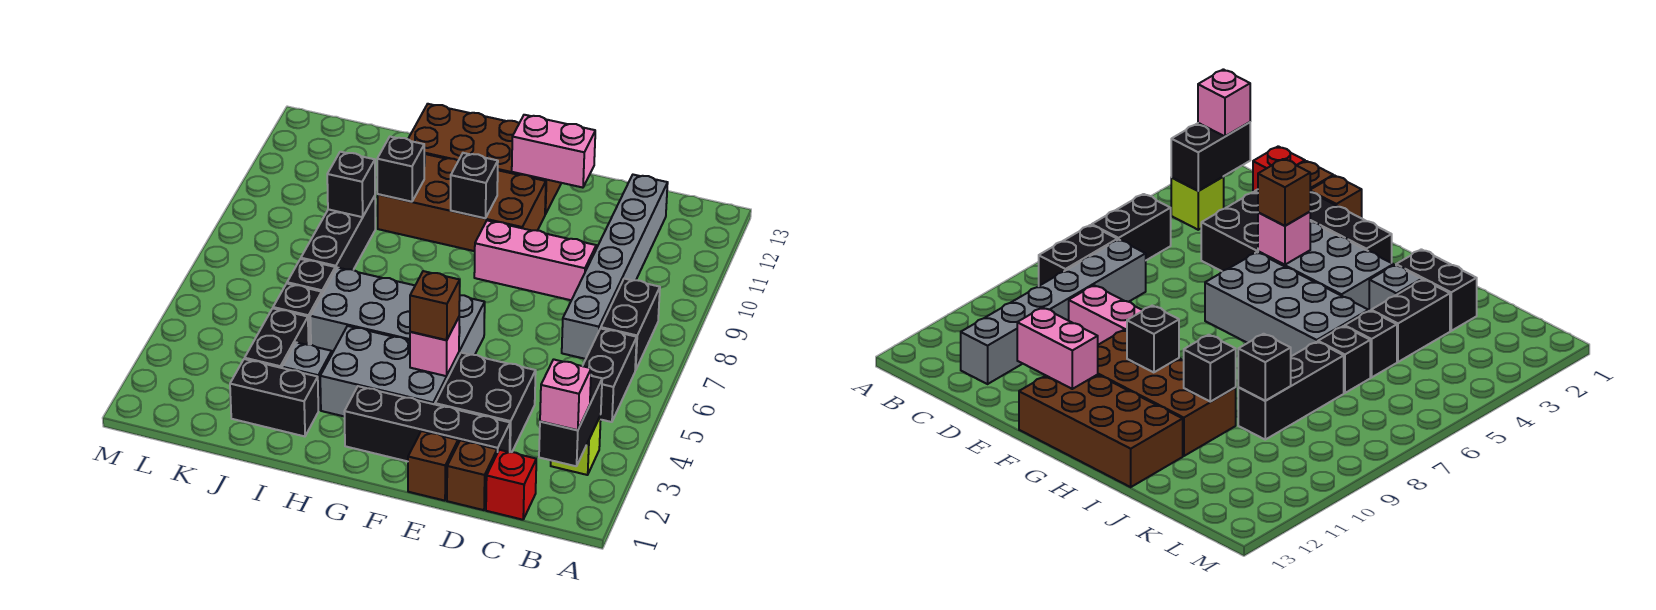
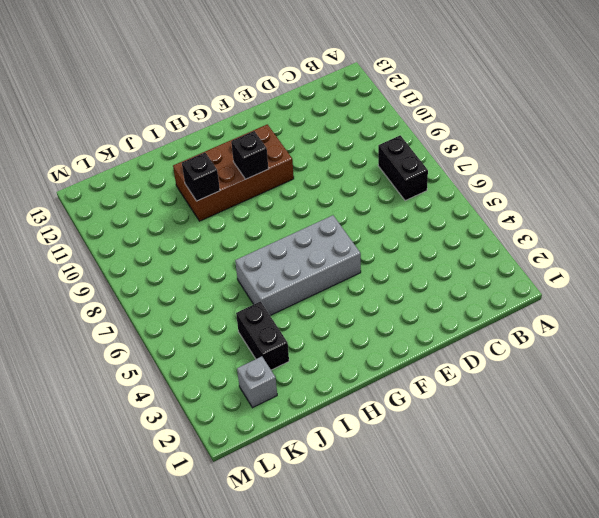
grey brick K2 level 1 -> grey brick I3 level 1
none -> lime brick B3 level 1
none -> black brick B5:B6 level 1
none -> red brick C1 level 1

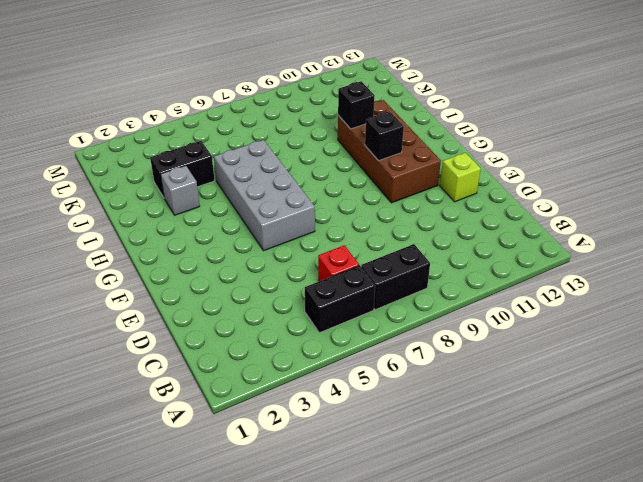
red brick C6 level 1 -> red brick C1 level 1
lime brick E12 level 1 -> lime brick B3 level 1
none -> grey brick C7:C12 level 1
none -> brown brick D1 level 1
none -> black brick D2:G2 level 1

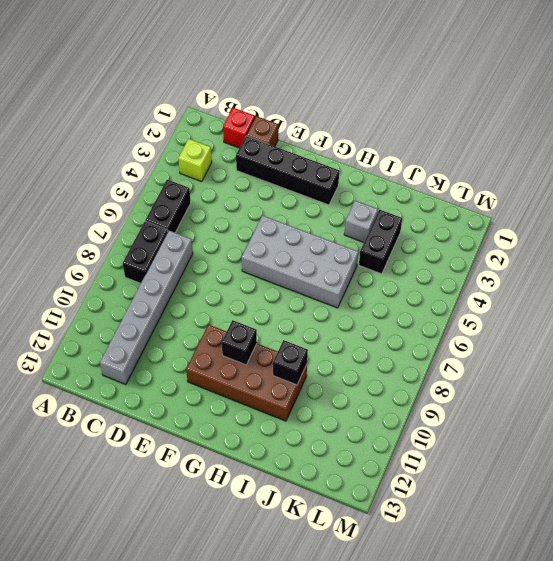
none -> black brick D3:E4 level 1
none -> pink brick D9:F9 level 1
none -> brown brick E1 level 1

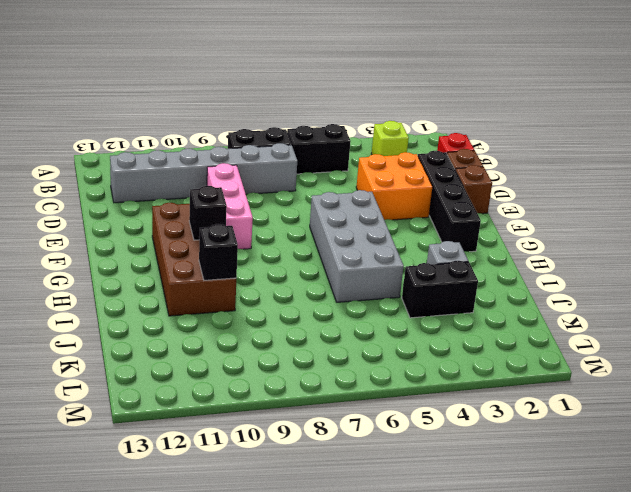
orange brick D3:E4 level 1 -> black brick D3:E4 level 1
none -> grey brick F3:H4 level 1
none -> brown brick F12:I13 level 1
none -> black brick I2:J2 level 1

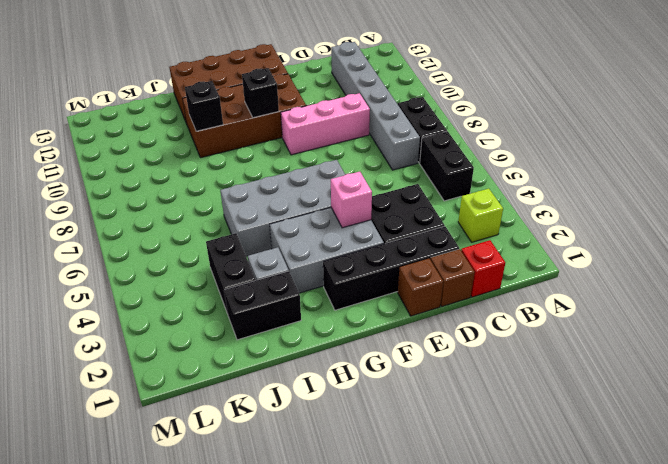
none -> black brick J5 level 1
none -> black brick J6 level 1
none -> black brick J7:J9 level 1

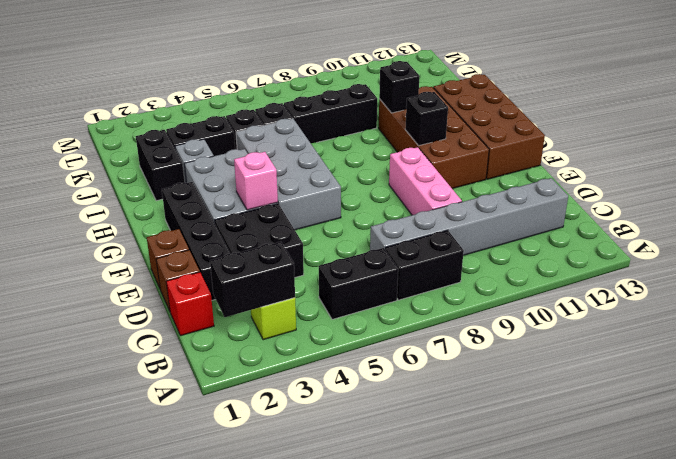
none -> pink brick E12:F12 level 2
none -> black brick J9 level 2
none -> pink brick B2 level 3

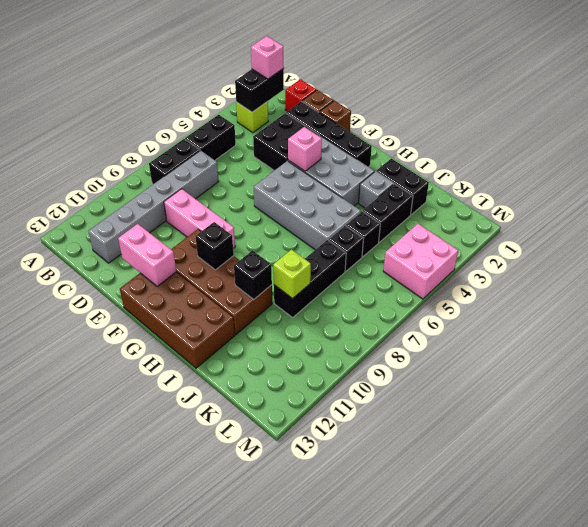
lime brick J9 level 2 -> black brick J9 level 2
pink brick L4:M5 level 1 -> none
none -> brown brick F4 level 3

